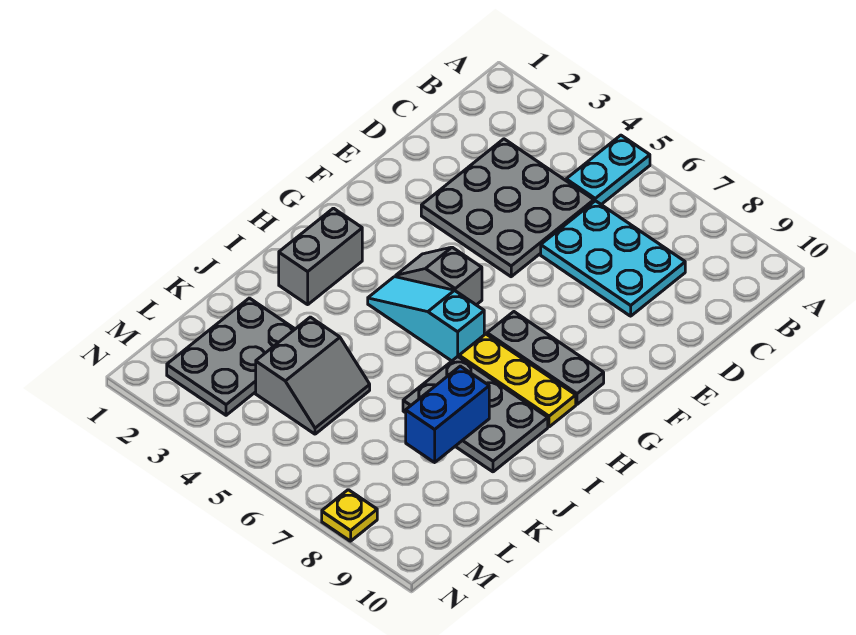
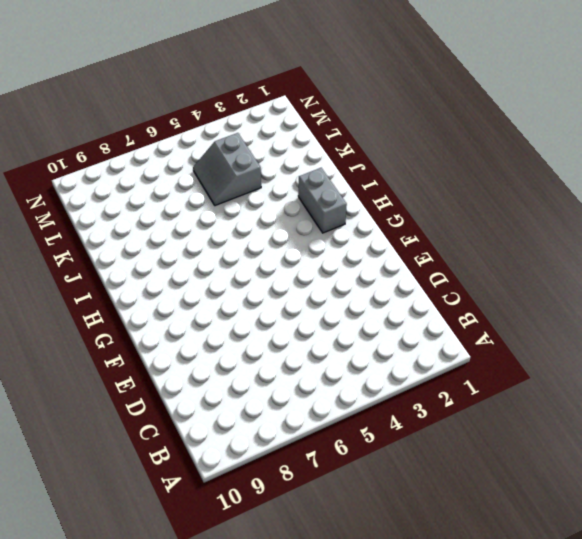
none -> cyan plate A5:B5 level 1
none -> grey plate C3:E5 level 1
none -> cyan plate C6:D8 level 1

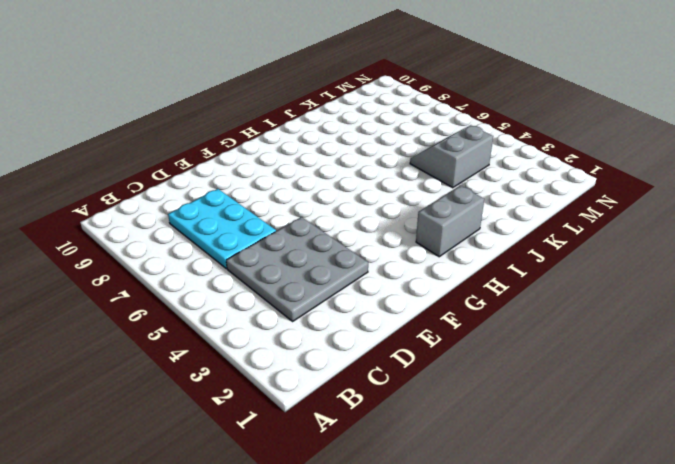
none -> cyan plate A5:B5 level 1
none -> grey slope G4:G5 level 1 top 5
none -> grey plate G7:G9 level 1

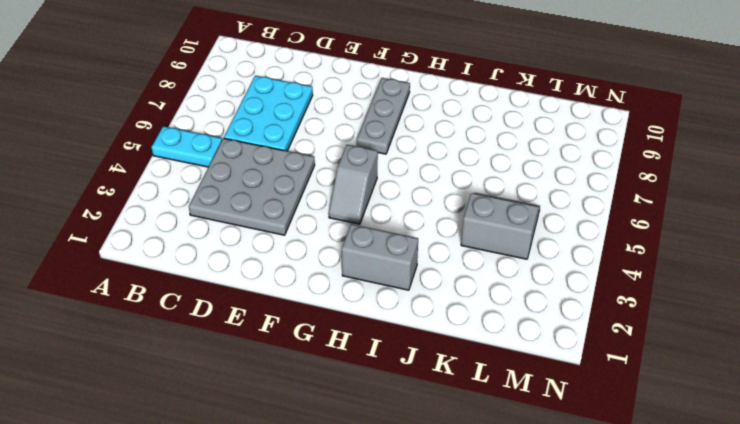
none -> cyan slope H4:H6 level 1 top 6
none -> yellow plate H7:H9 level 1
none -> grey plate I7:J9 level 1

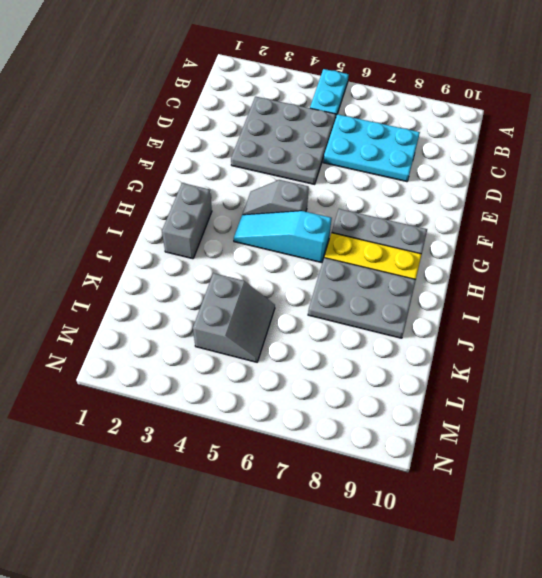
none -> grey plate K2:M3 level 1
none -> yellow plate N8 level 1
none -> blue brick J8:K8 level 2

